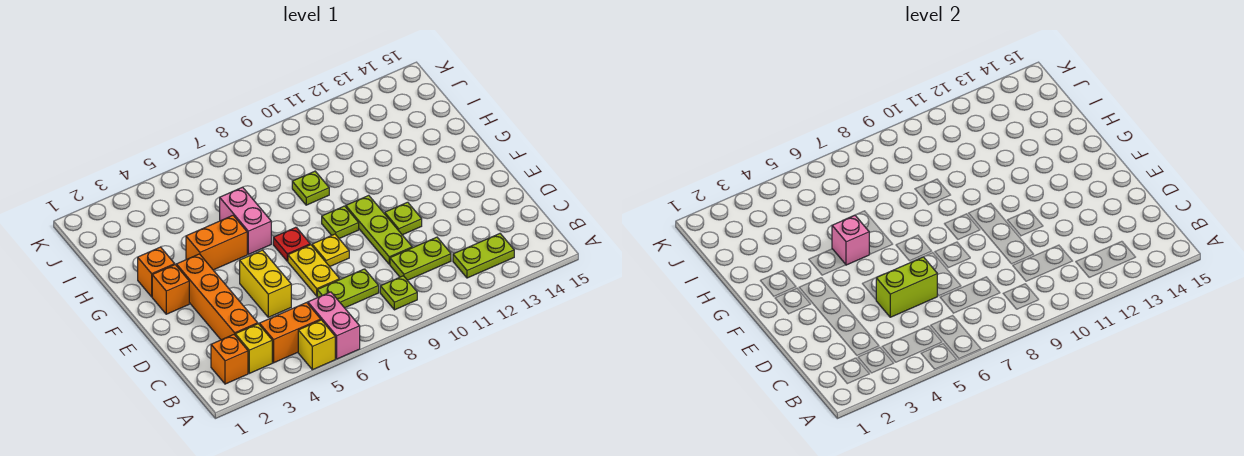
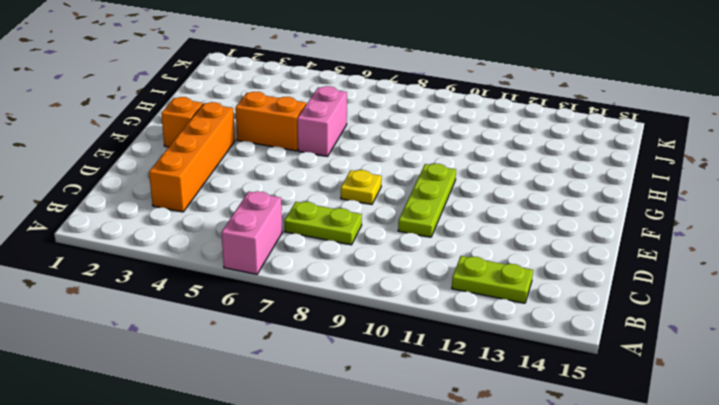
none -> yellow brick A5 level 1
none -> orange brick B2 level 1
none -> yellow brick B3 level 1

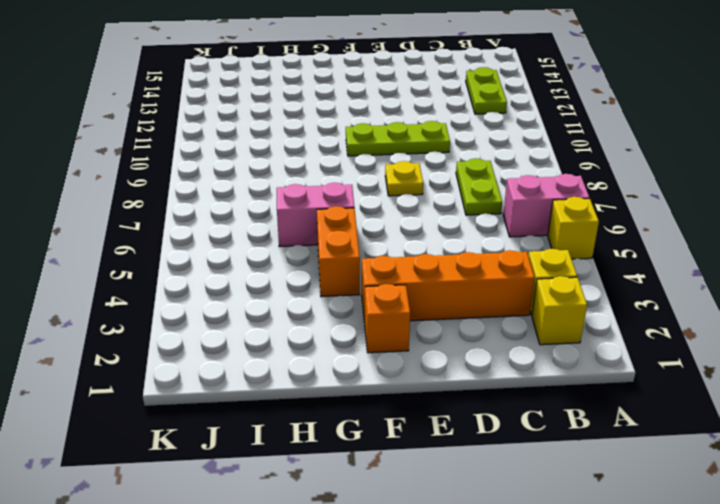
yellow brick B2 level 1 -> orange brick B2 level 1
none -> orange brick B4:B5 level 1
none -> lime plate B9 level 1
none -> lime plate C10:C11 level 1

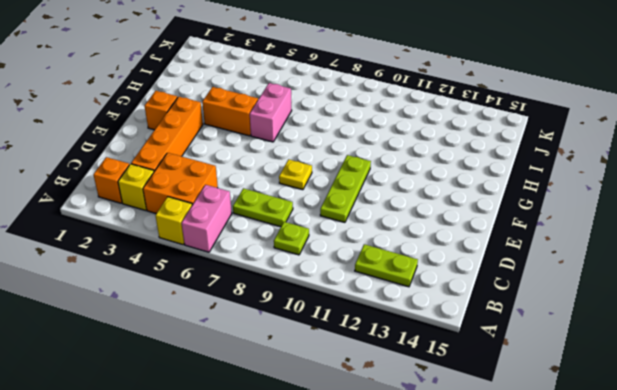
orange brick B4:C5 level 1 -> orange brick B4:B5 level 1
none -> lime plate C10:C11 level 1
none -> yellow brick D5:E5 level 1
none -> yellow plate D7:E7 level 1

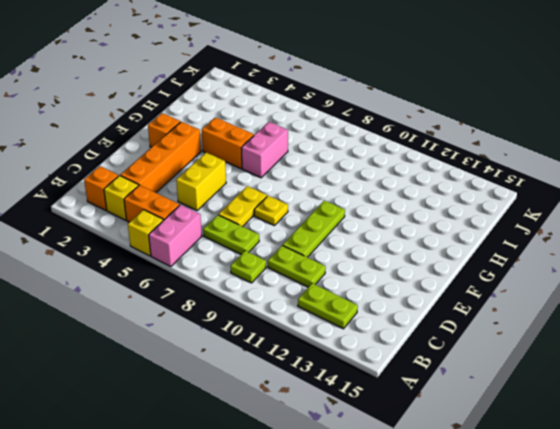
none -> lime plate E11 level 1
none -> red plate F7 level 1
none -> lime plate F9 level 1

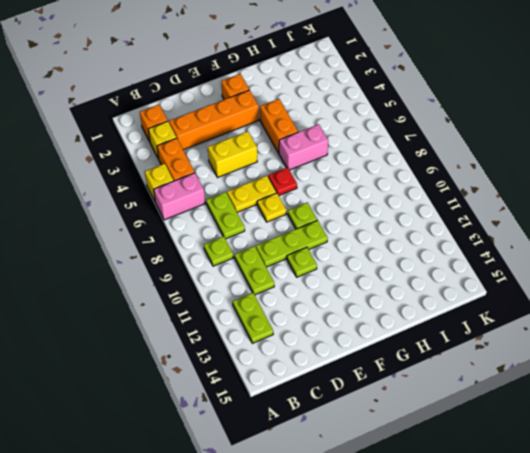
none -> orange brick G2 level 1
none -> lime plate H9 level 1
none -> lime brick D5:D6 level 2

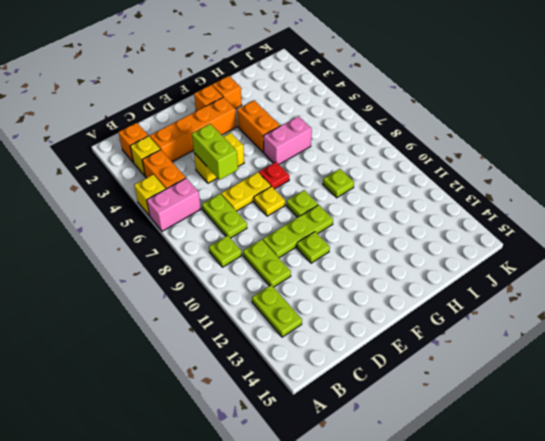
none -> pink brick G5 level 2

